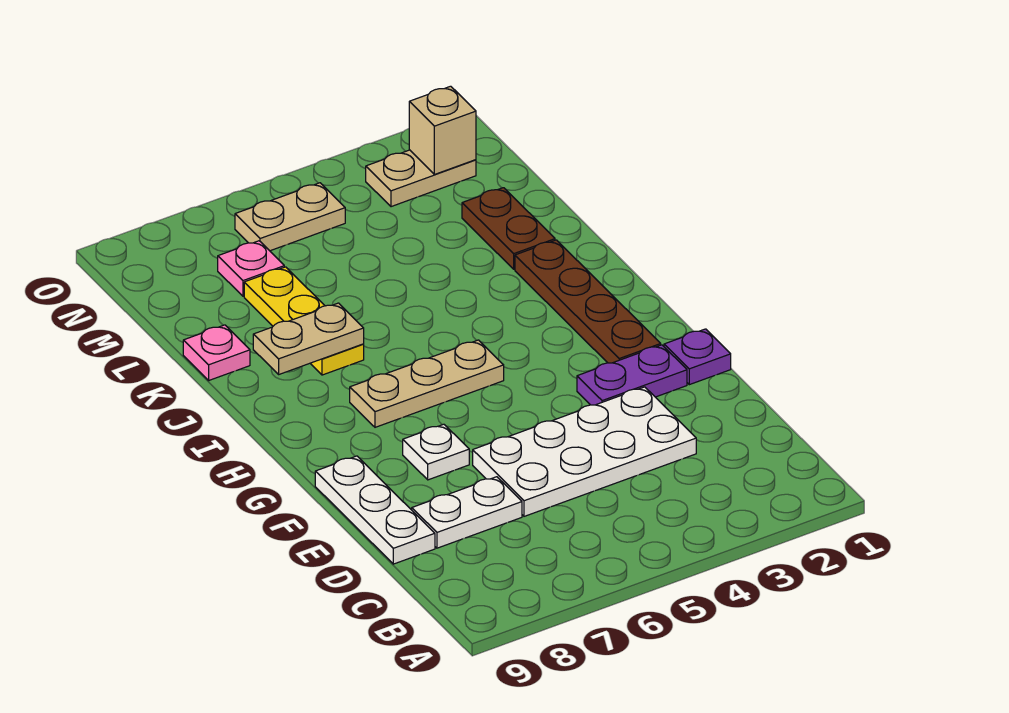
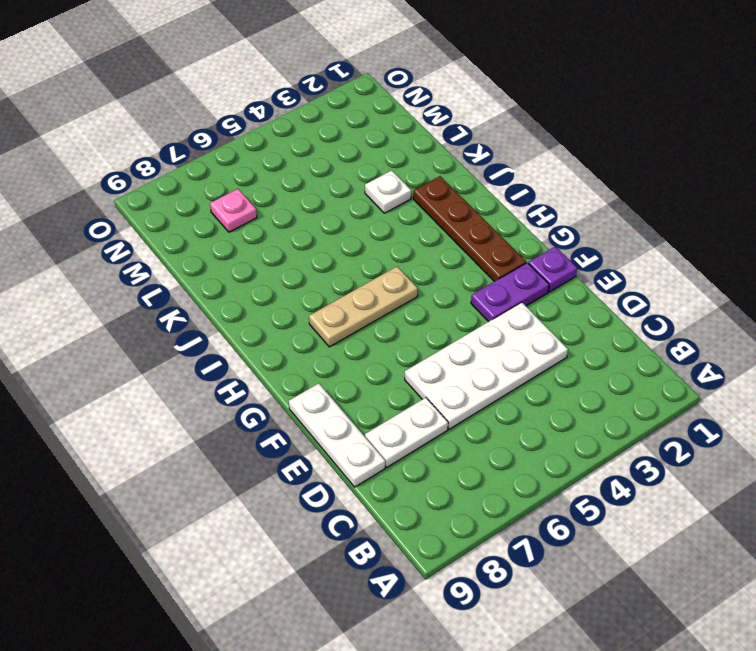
white plate K3 level 1 -> white plate F7 level 1
none -> yellow plate J7:L7 level 1
none -> brown plate K2:L2 level 1
none -> pink plate K9 level 1

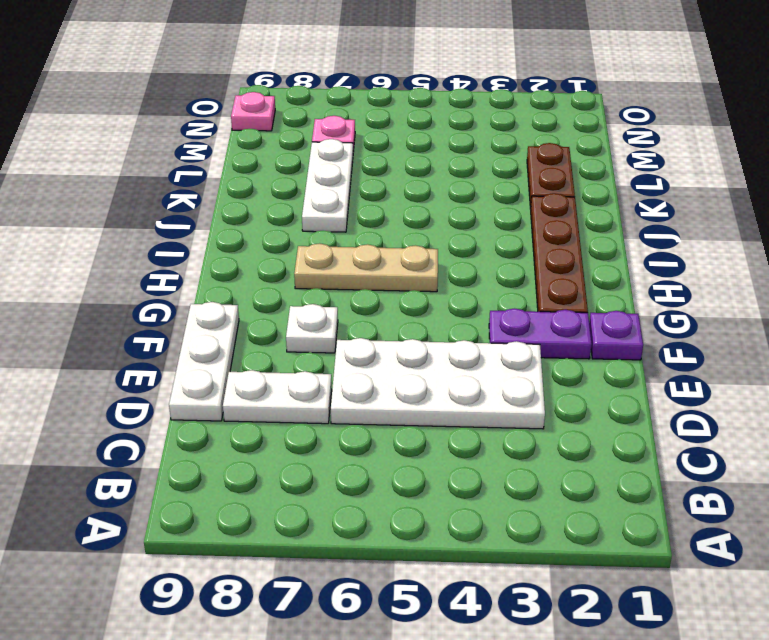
white plate J7:L7 level 1 -> yellow plate J7:L7 level 1
pink plate N9 level 1 -> pink plate K9 level 1
none -> tan plate N2:N3 level 1
none -> tan plate N5:N6 level 1
none -> tan plate J7:J8 level 2

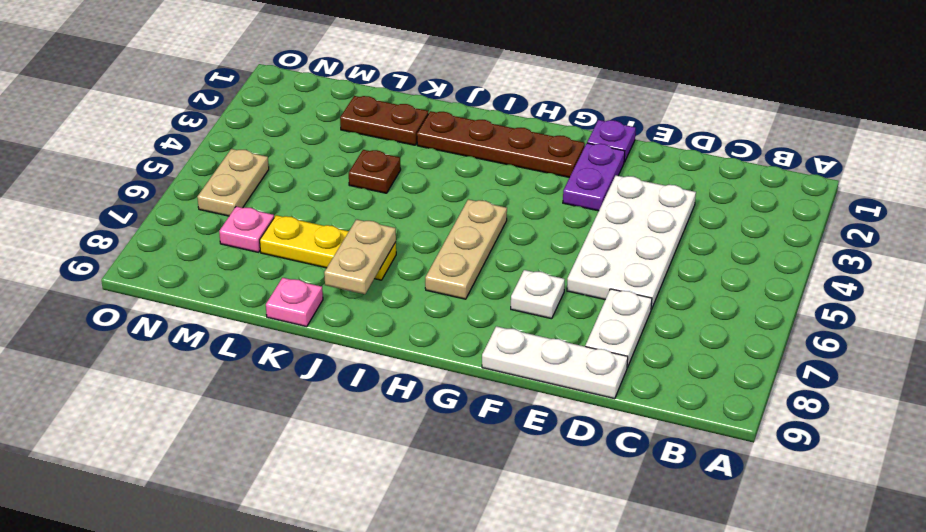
brown plate K4 level 1 -> none
none -> tan plate N2:N3 level 1
none -> tan brick N2 level 2

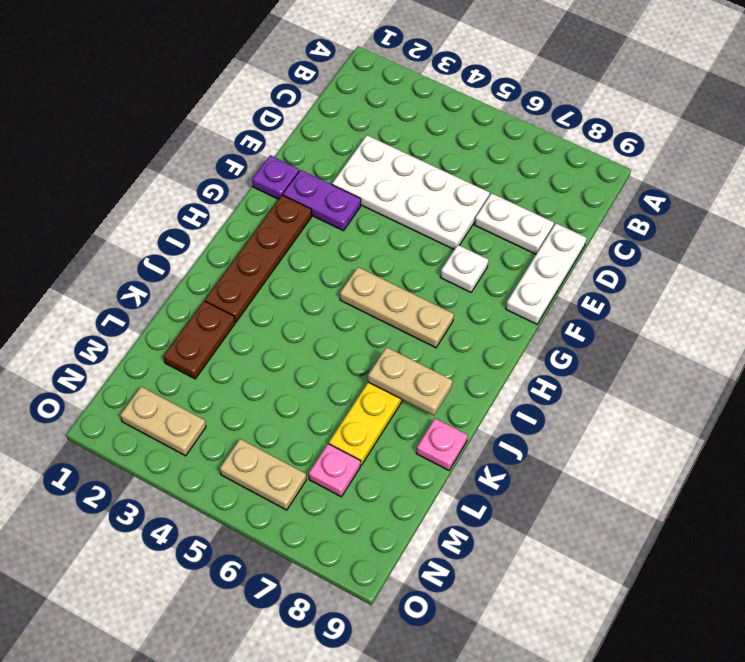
none -> tan brick N2 level 2

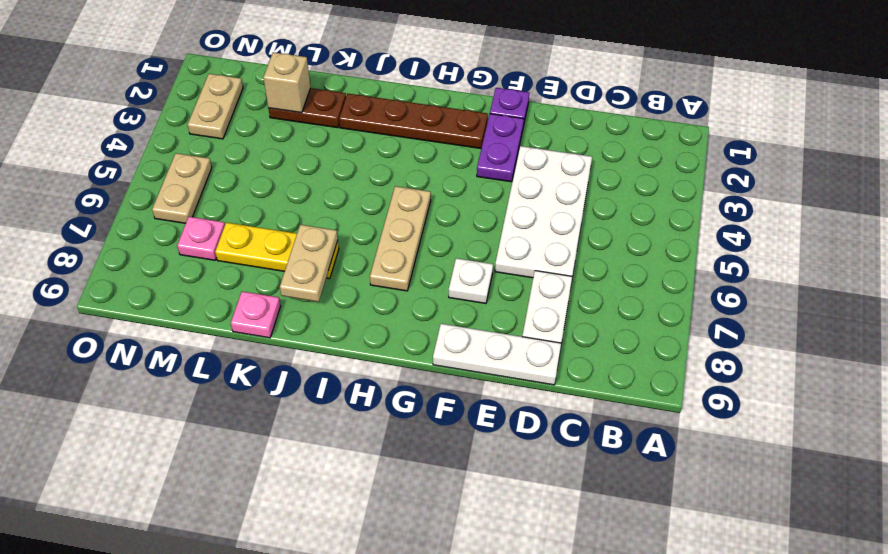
tan brick L2 level 2 -> tan brick N2 level 2

